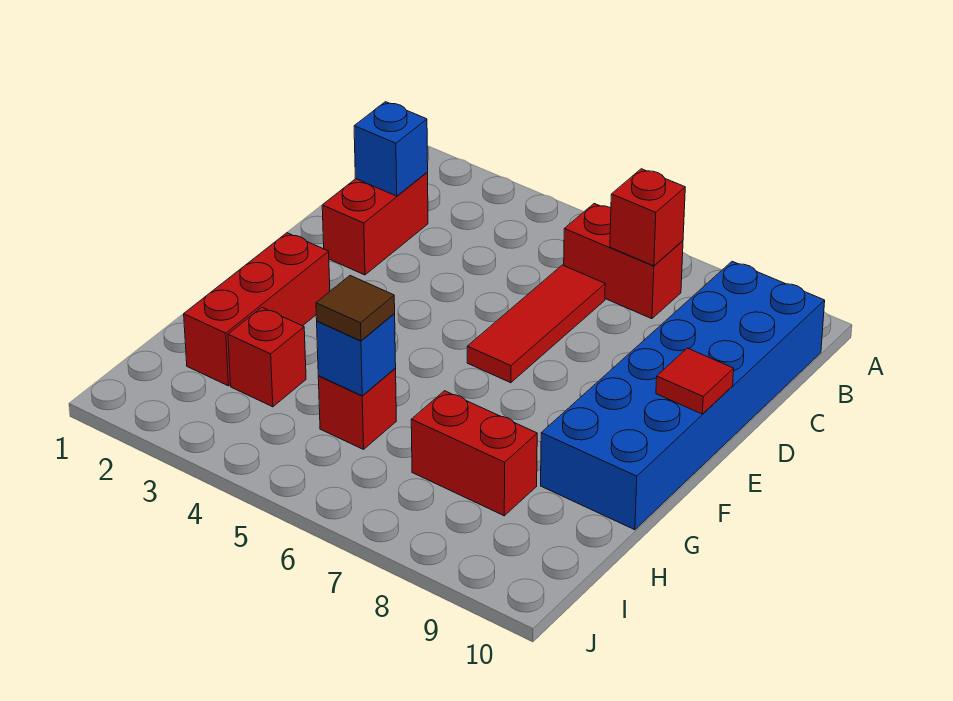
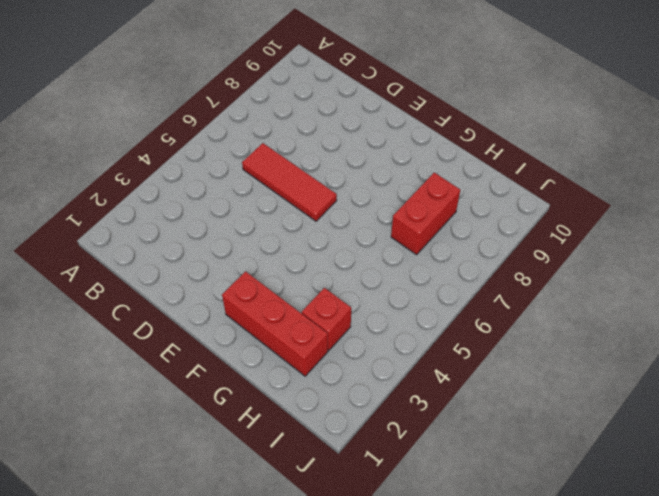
none -> red brick B6:B7 level 1
none -> blue brick B9:G10 level 1
none -> red brick C2:D2 level 1

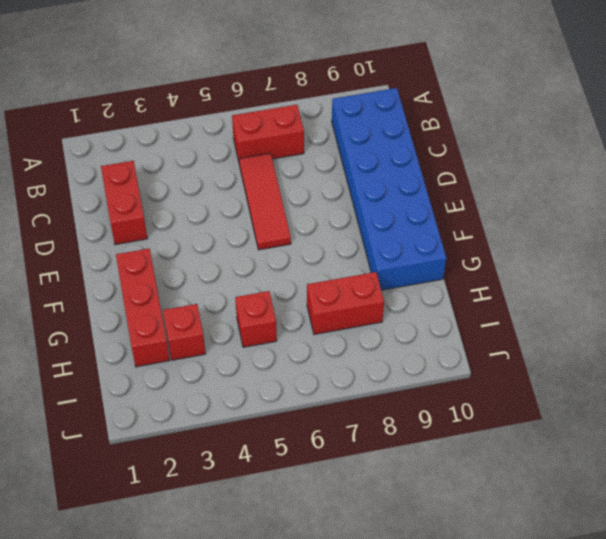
none -> red brick B7 level 2
none -> blue brick C2 level 2
none -> red tile E10 level 2

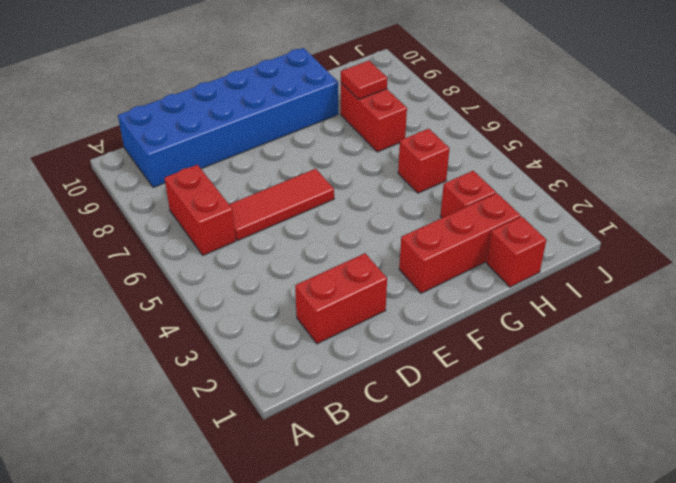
red brick H1 level 1 -> red brick B7 level 2
red tile H8 level 2 -> red tile E10 level 2
none -> blue brick C2 level 2
none -> blue brick H5 level 2
none -> brown tile H5 level 3

